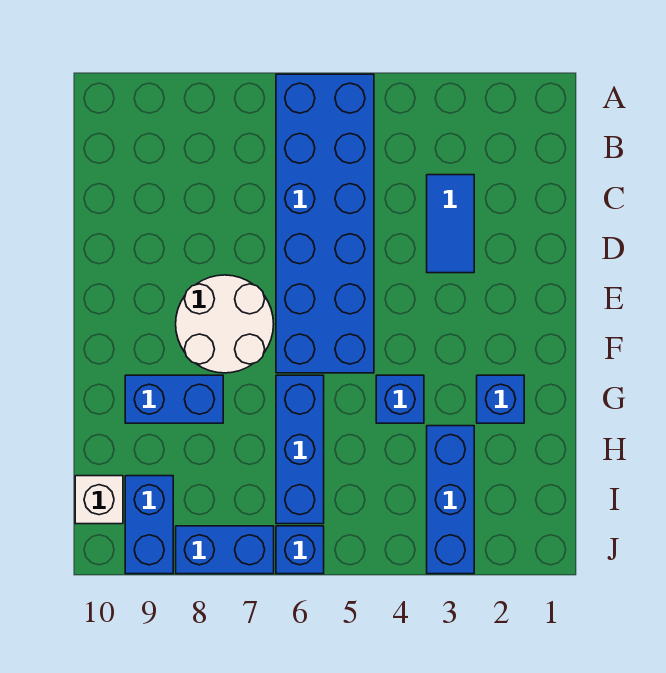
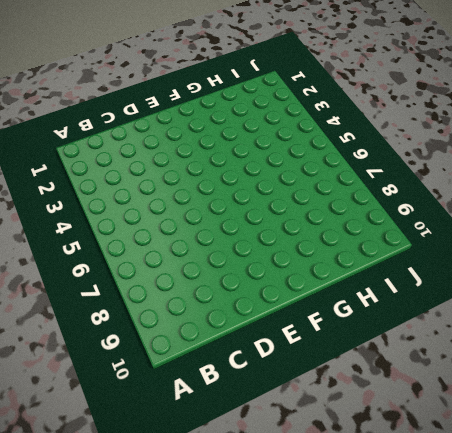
none -> blue brick A5:F6 level 1
none -> blue tile C3:D3 level 1
none -> white round brick E7:F8 level 1

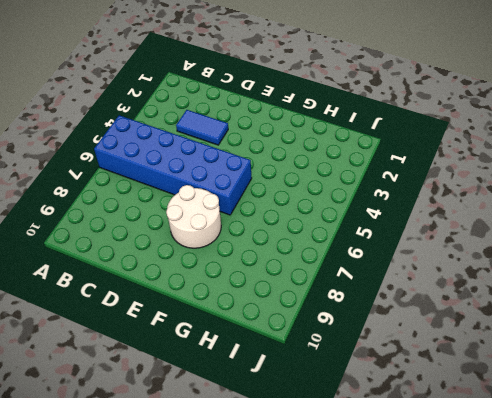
none -> blue brick G2 level 1
none -> blue brick G4 level 1
none -> blue brick G6:I6 level 1

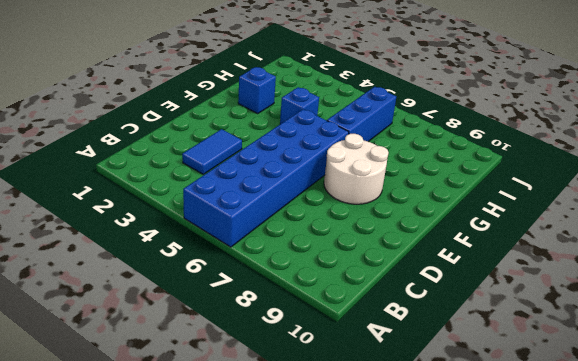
none -> blue brick G8:G9 level 1
none -> blue brick H3:J3 level 1
none -> blue brick I9:J9 level 1

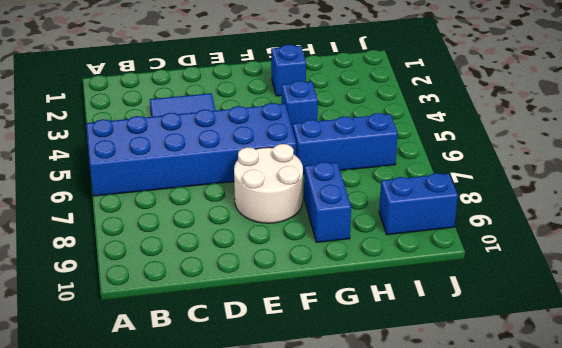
none -> blue brick H3:J3 level 1
none -> white brick I10 level 1
none -> blue brick J6 level 1

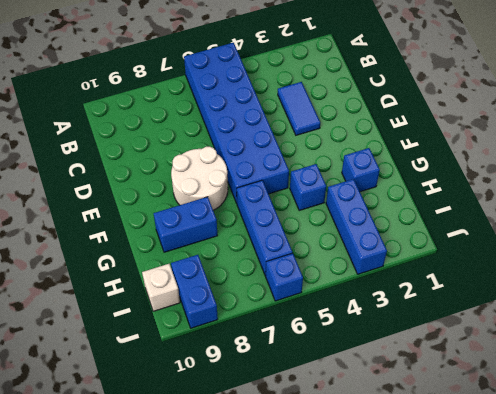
none -> blue brick J7:J8 level 1

